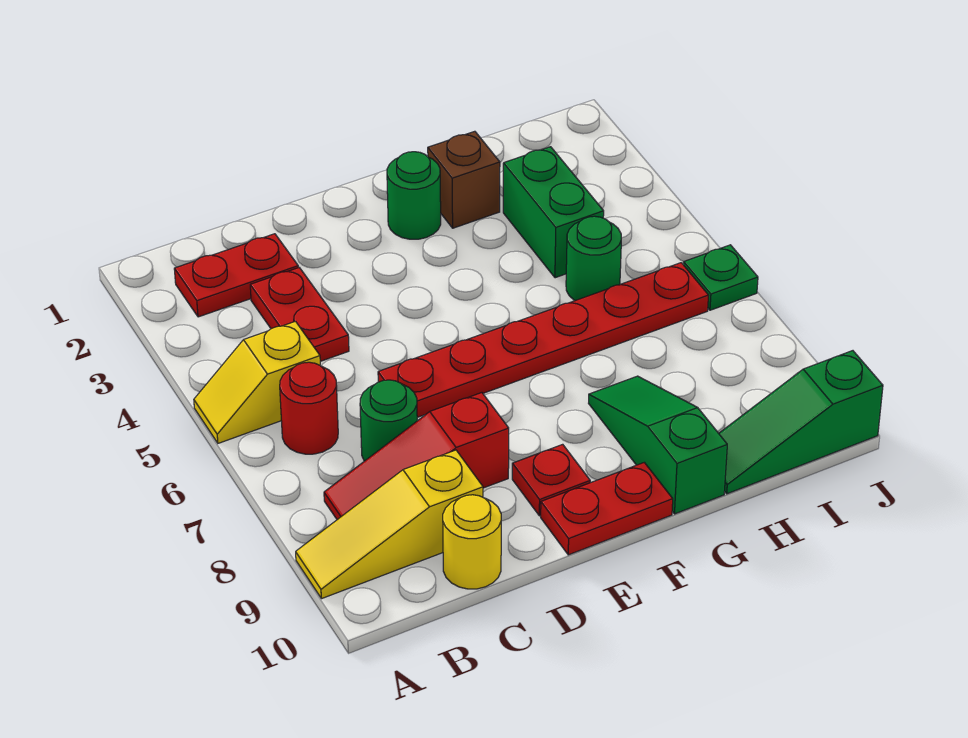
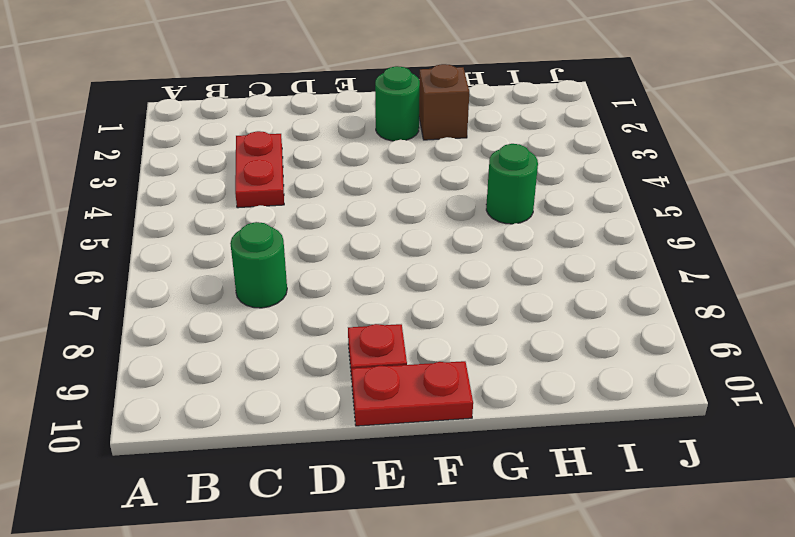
none -> yellow slope A5:B5 level 1 top B
none -> yellow slope A9:C9 level 1 top C
none -> red plate B2:C2 level 1

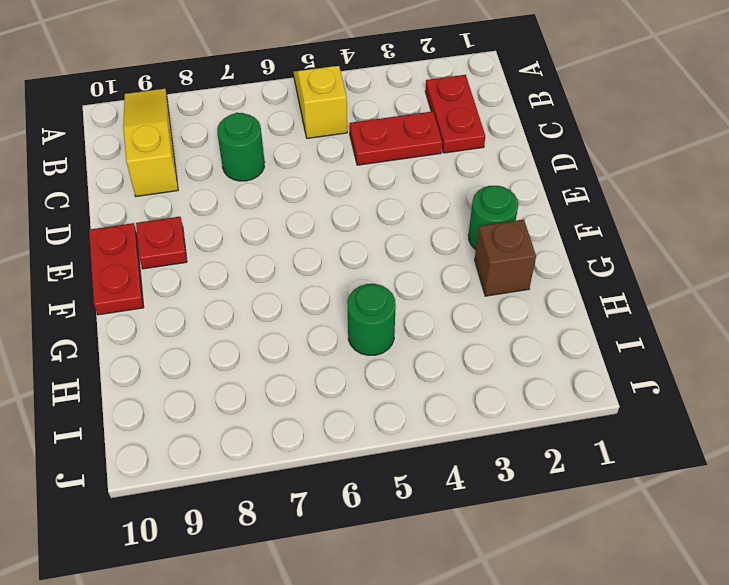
none -> red round brick B6 level 1
none -> red slope B8:D8 level 1 top D
none -> yellow round brick C10 level 1

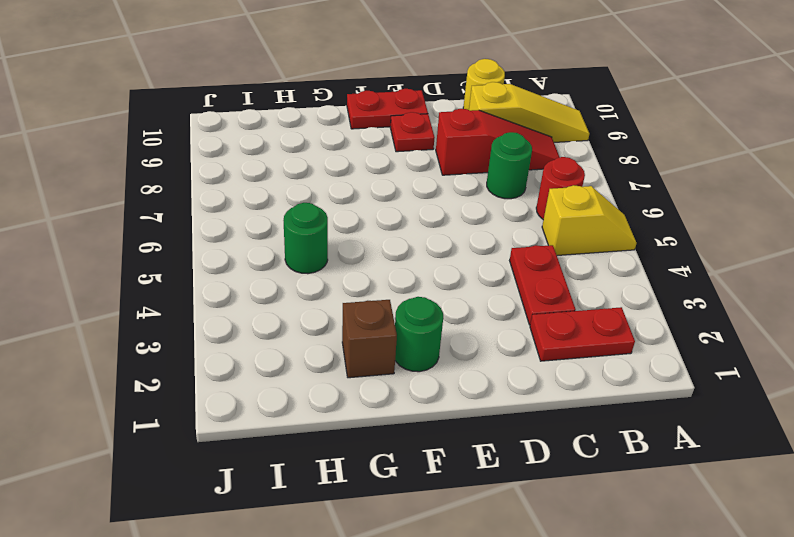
none -> red plate D6:I6 level 1
none -> green slope G8:G10 level 1 top 10
none -> green brick H3:H4 level 1

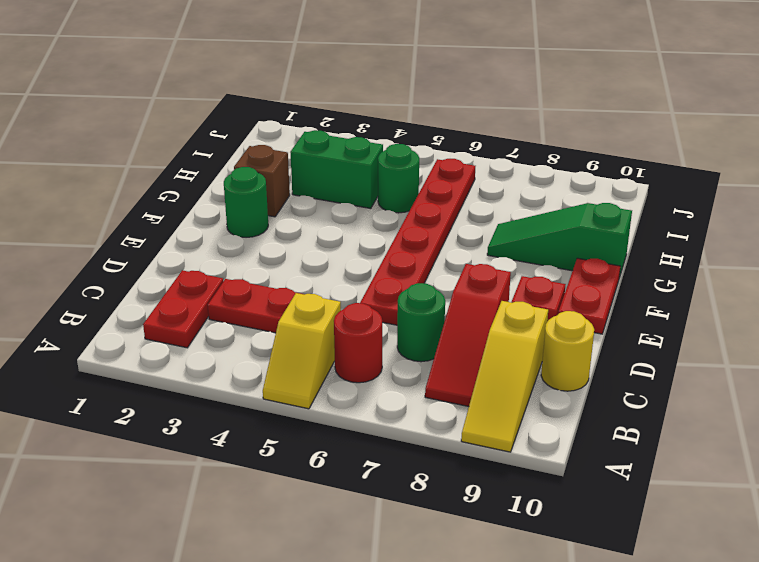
none -> green slope H10:J10 level 1 top J
none -> green plate J6 level 1

